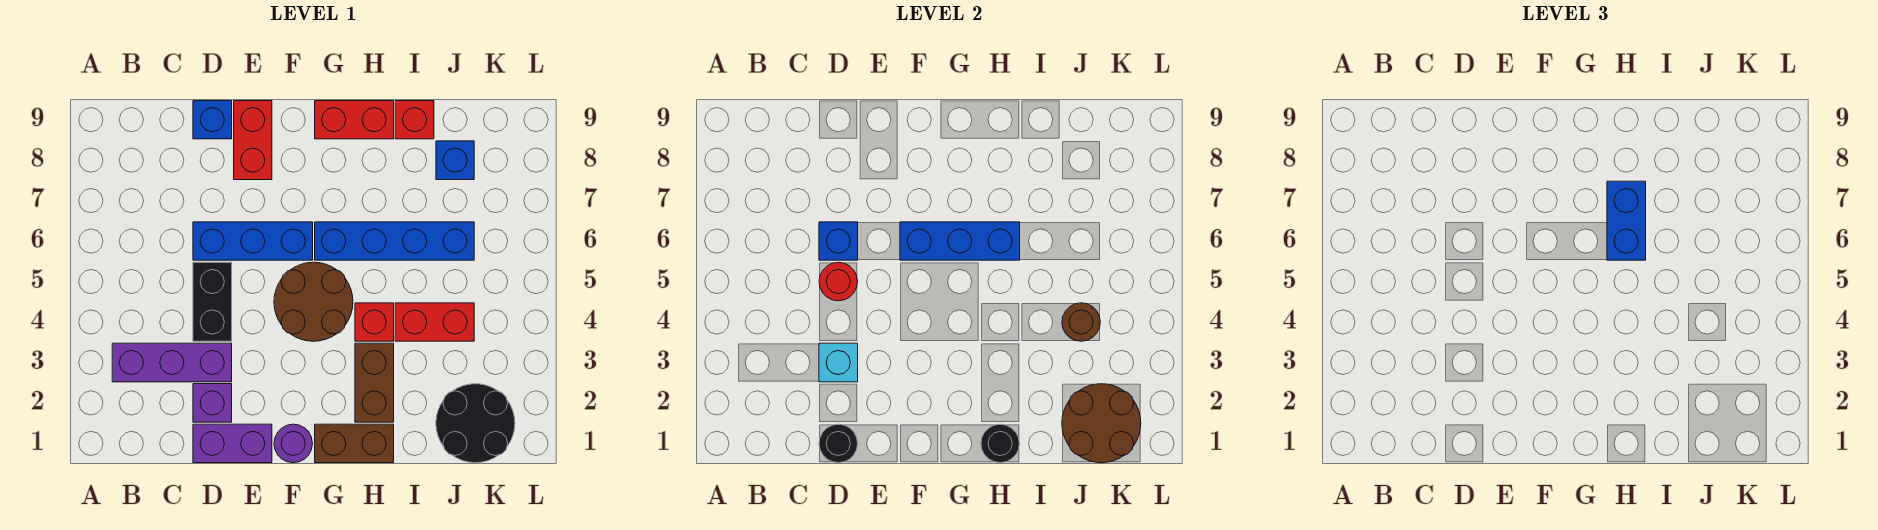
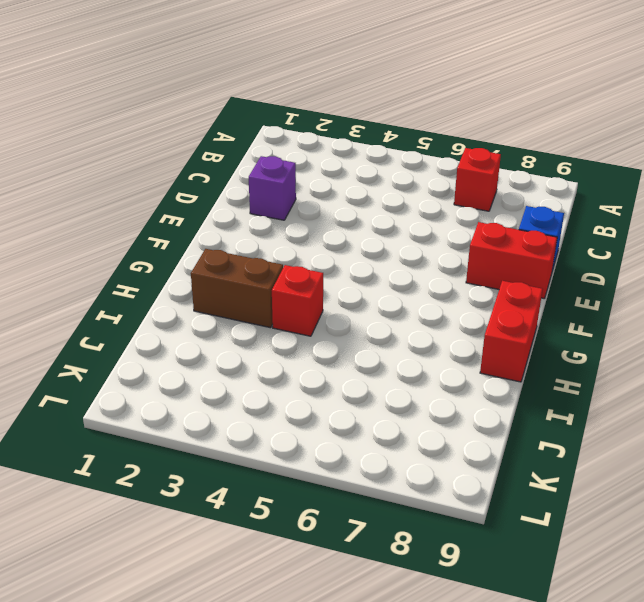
red brick B7 level 1 -> red brick I9 level 1
none -> purple brick B3:D3 level 1
none -> purple brick D1:E1 level 1
none -> black brick D4:D5 level 1

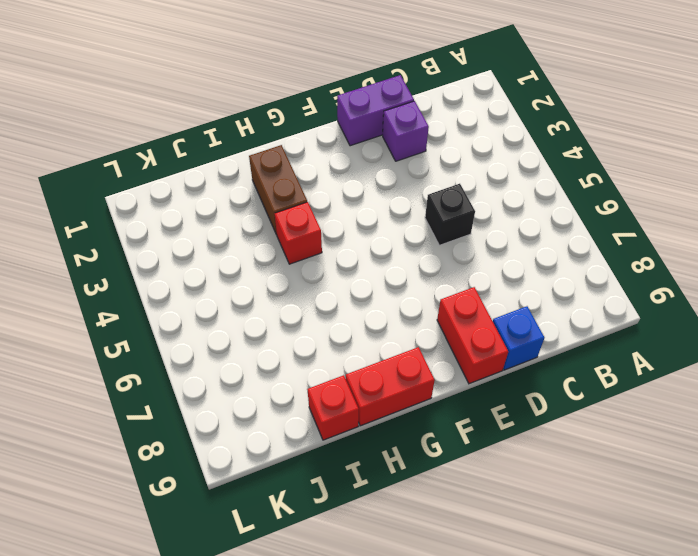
black brick D5 level 1 -> black brick D4:D5 level 1
none -> purple brick B3:D3 level 1
none -> blue brick D6:F6 level 1
none -> purple round brick F1 level 1

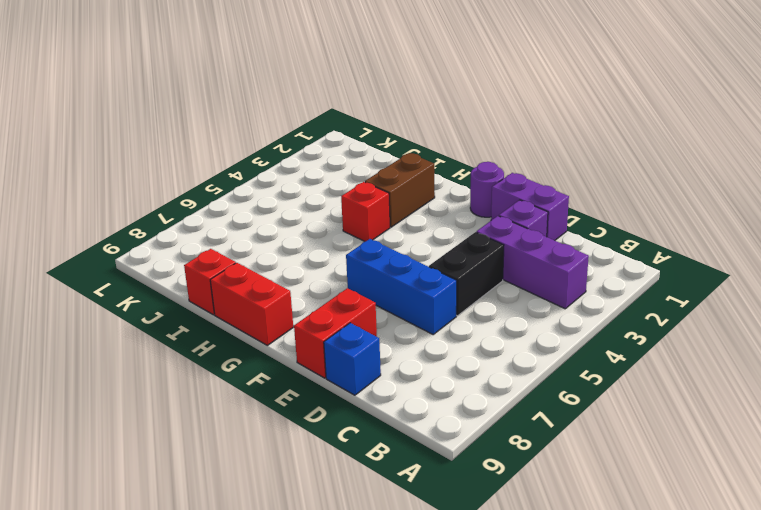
none -> brown round brick F4:G5 level 1
none -> brown brick G1:H1 level 1
none -> blue brick G6:J6 level 1

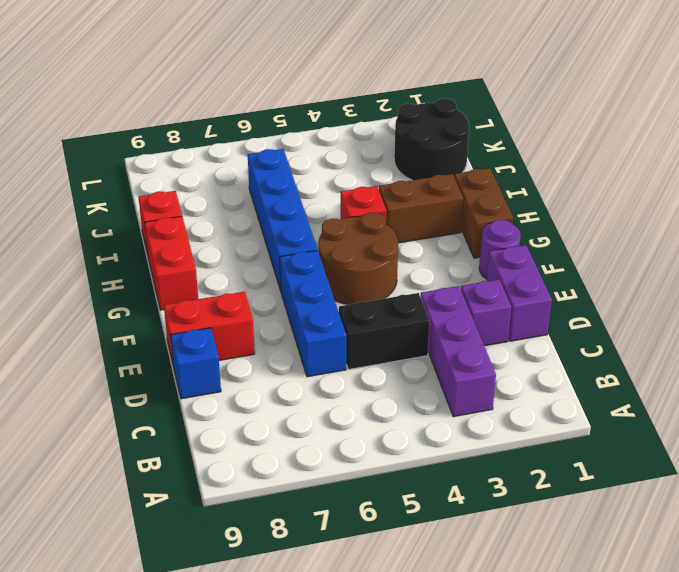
none -> red brick I4:J4 level 1
none -> blue brick J8 level 1
none -> black round brick D1 level 2

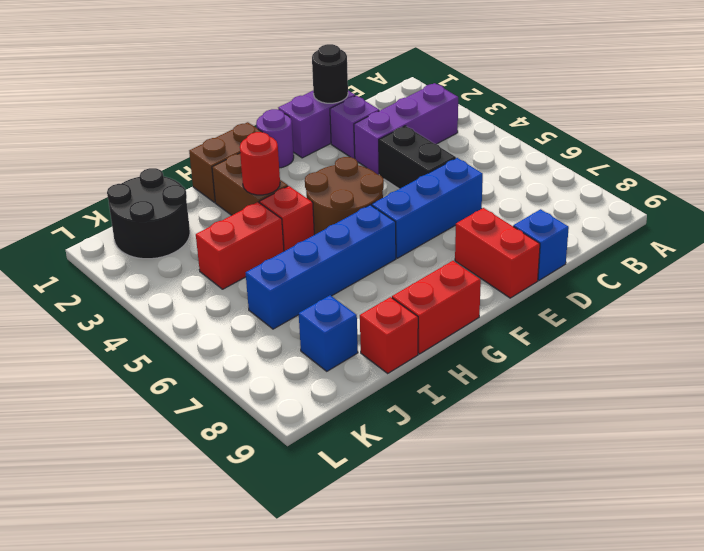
red round brick H3 level 2 -> red round brick D5 level 2
none -> cyan brick D3 level 2
none -> blue brick D6 level 2
none -> blue brick F6:H6 level 2

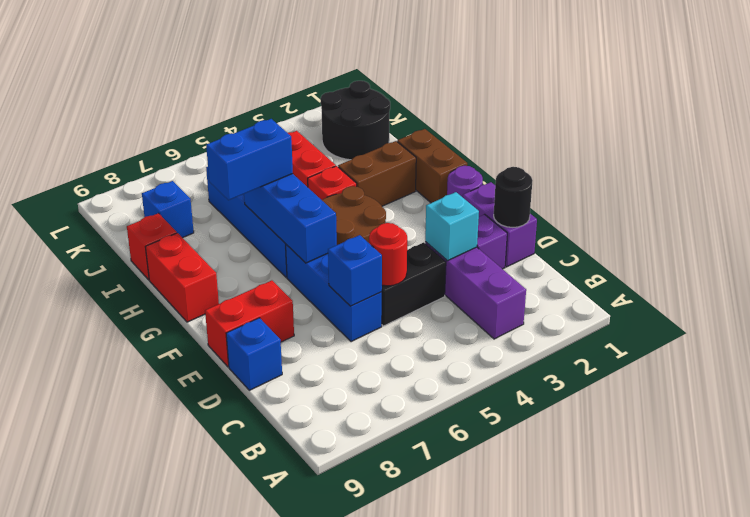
none -> black round brick H1 level 2
none -> brown round brick J1:K2 level 2
none -> brown round brick J4 level 2

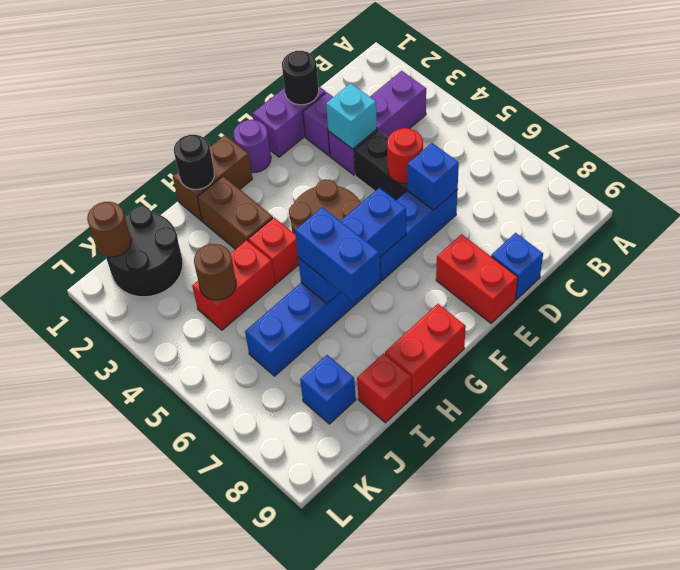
brown round brick K1 level 2 -> brown round brick J1:K2 level 2

